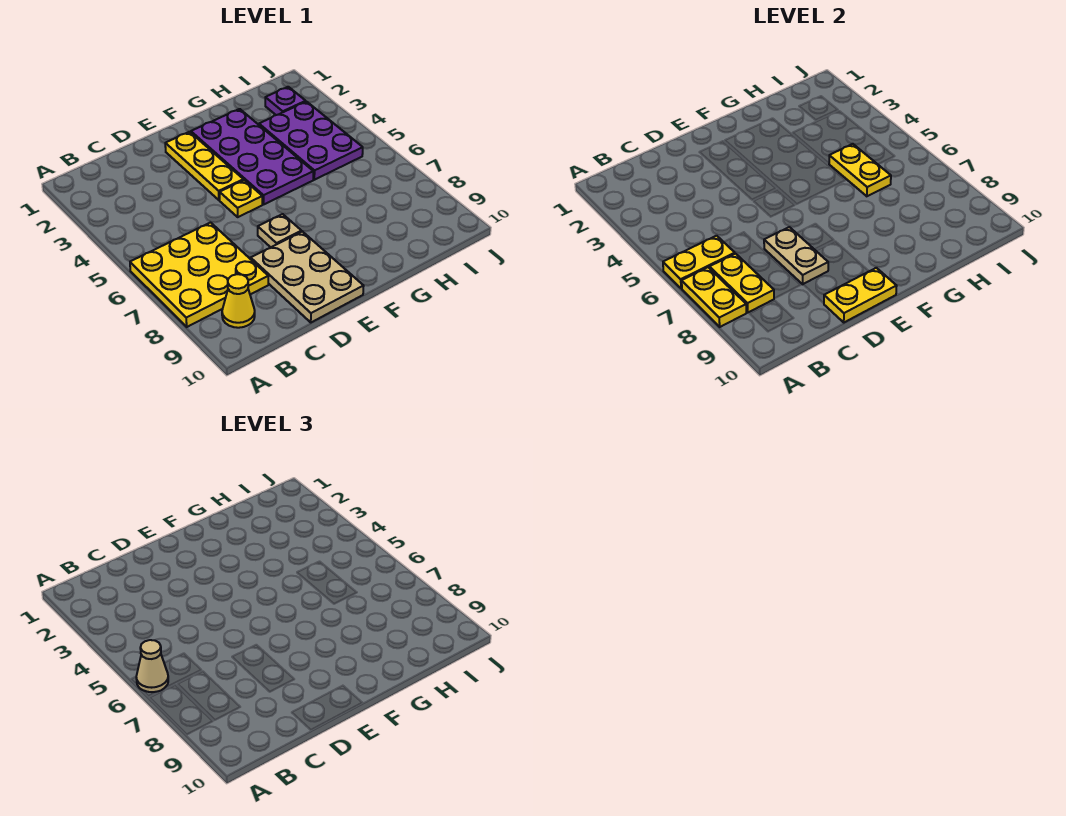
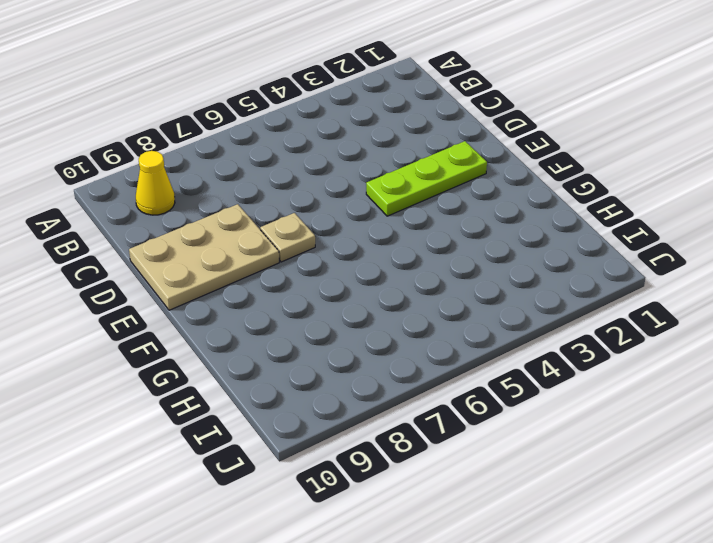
lime plate E2:E4 level 1 -> yellow plate E2:E4 level 1
none -> yellow plate A6:C8 level 1
none -> yellow plate E5 level 1
none -> purple plate F2:G5 level 1

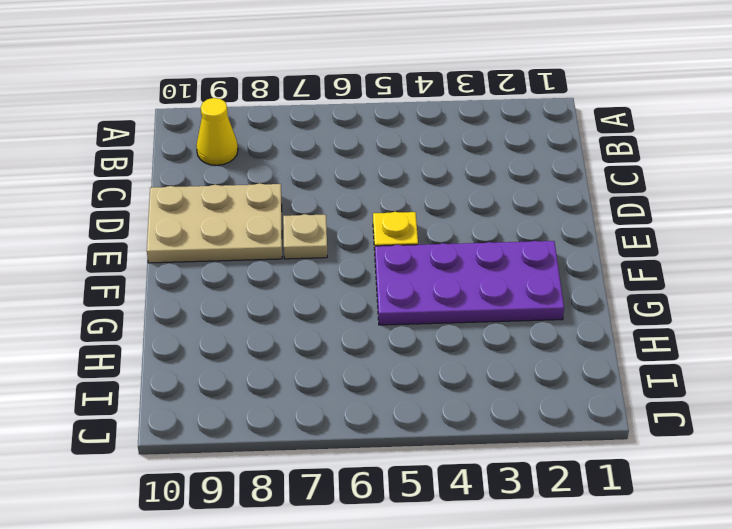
none -> yellow plate A6:C8 level 1
none -> yellow plate E2:E4 level 1
none -> purple plate H3:I5 level 1

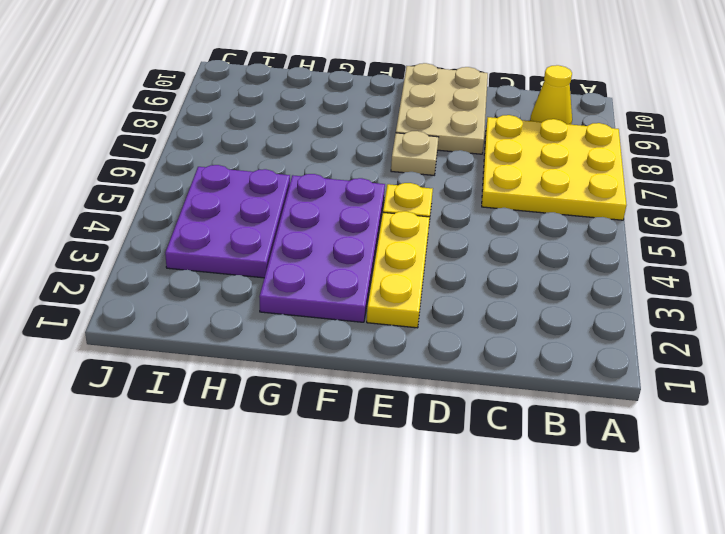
none -> purple plate I2 level 1
none -> yellow plate A6:B6 level 2
none -> yellow plate A7:A8 level 2

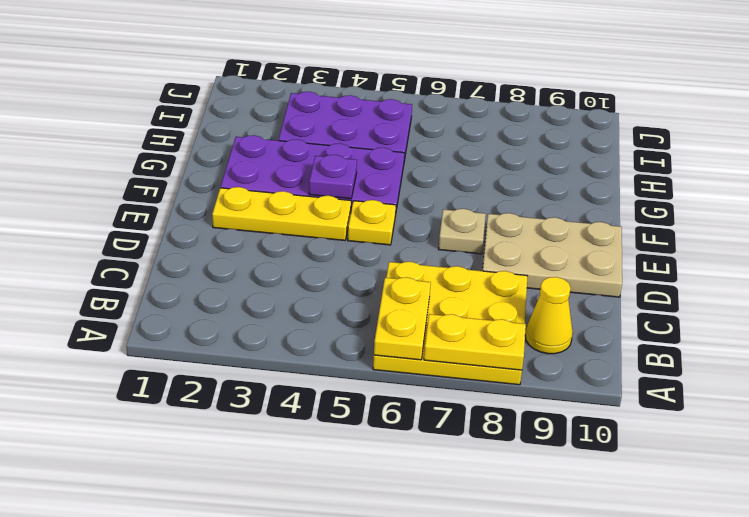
purple plate F4 level 2 -> purple plate I2 level 1
none -> yellow plate B7:B8 level 2
none -> tan plate D7:D8 level 2
none -> yellow plate D10:E10 level 2

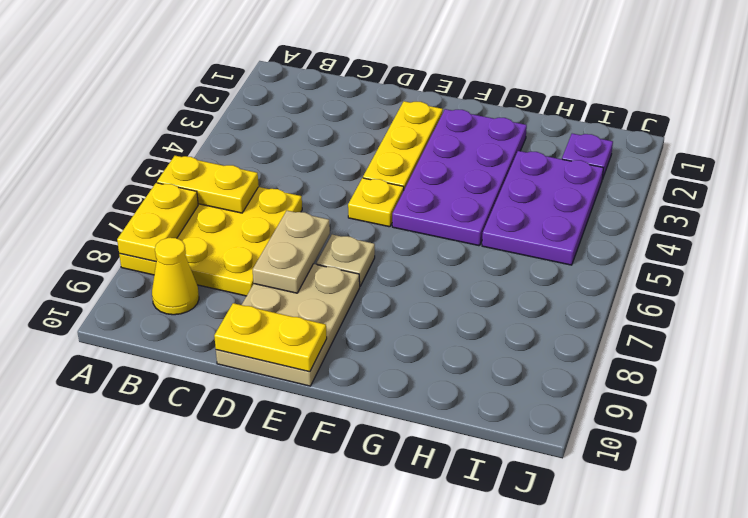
none -> yellow plate B7:B8 level 2
none -> yellow plate H5:H6 level 2
none -> tan cone A6 level 3

